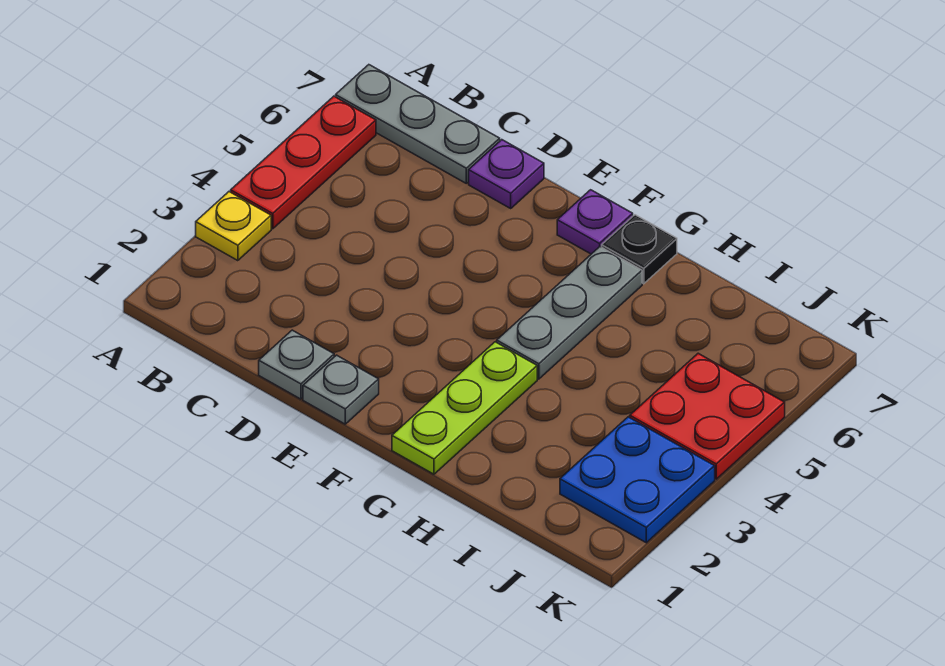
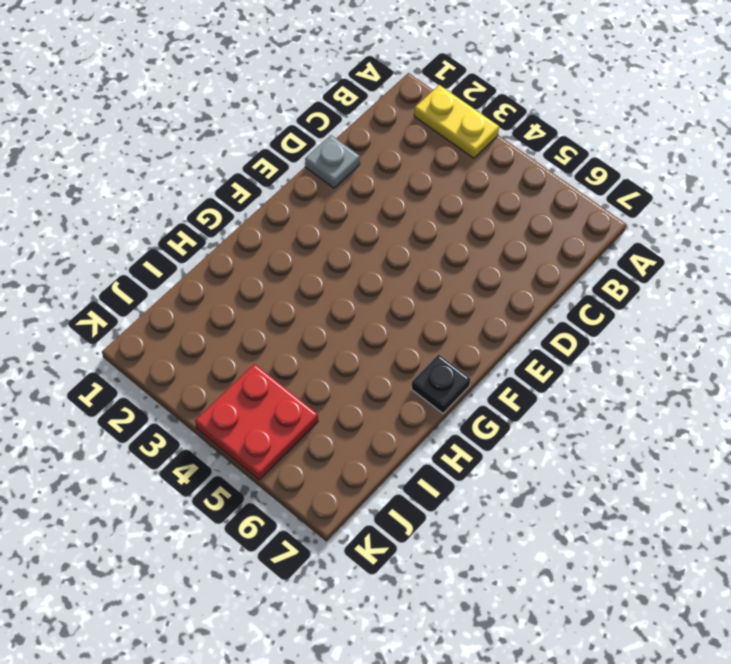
yellow plate A2:A3 level 1 -> yellow plate A3 level 1
none -> red plate A4:A6 level 1
none -> grey plate A7:C7 level 1
none -> purple plate D7 level 1

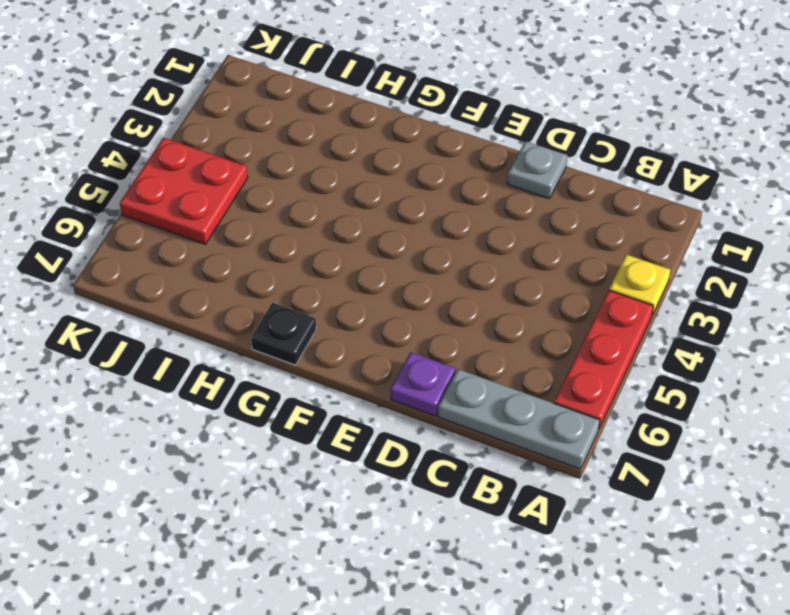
none -> grey plate E1 level 1
none -> purple plate F7 level 1
none -> lime plate G1:G3 level 1

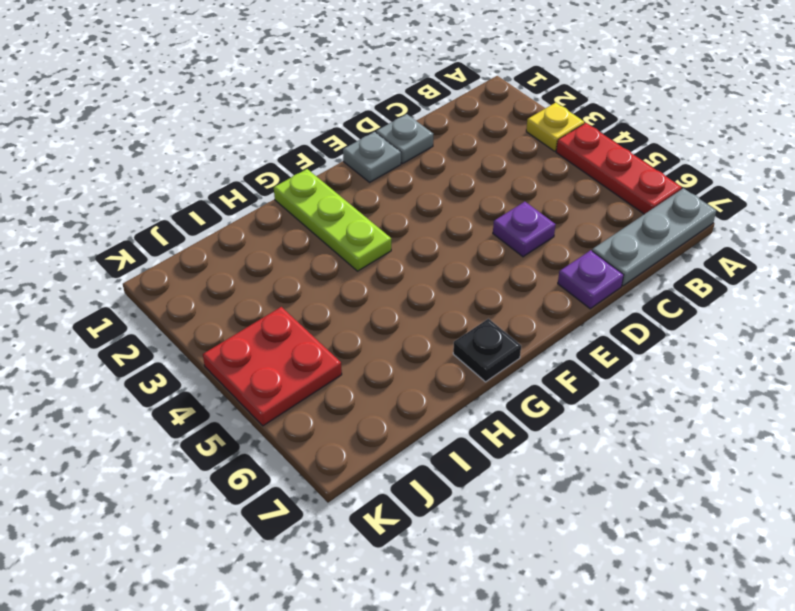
purple plate D5 level 1 -> purple plate F7 level 1
none -> grey plate G4:G6 level 1
none -> blue plate J2:K3 level 1

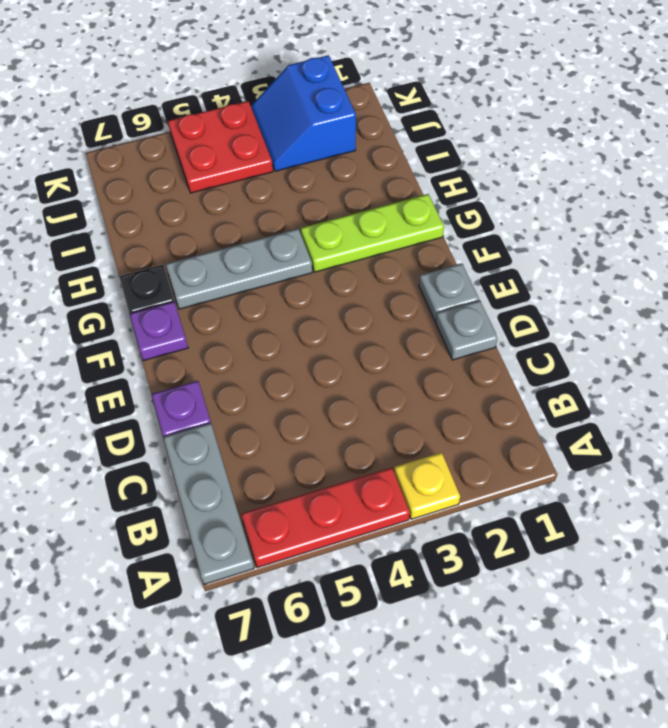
blue slope J2:K3 level 1 top 2 -> blue plate J2:K3 level 1

